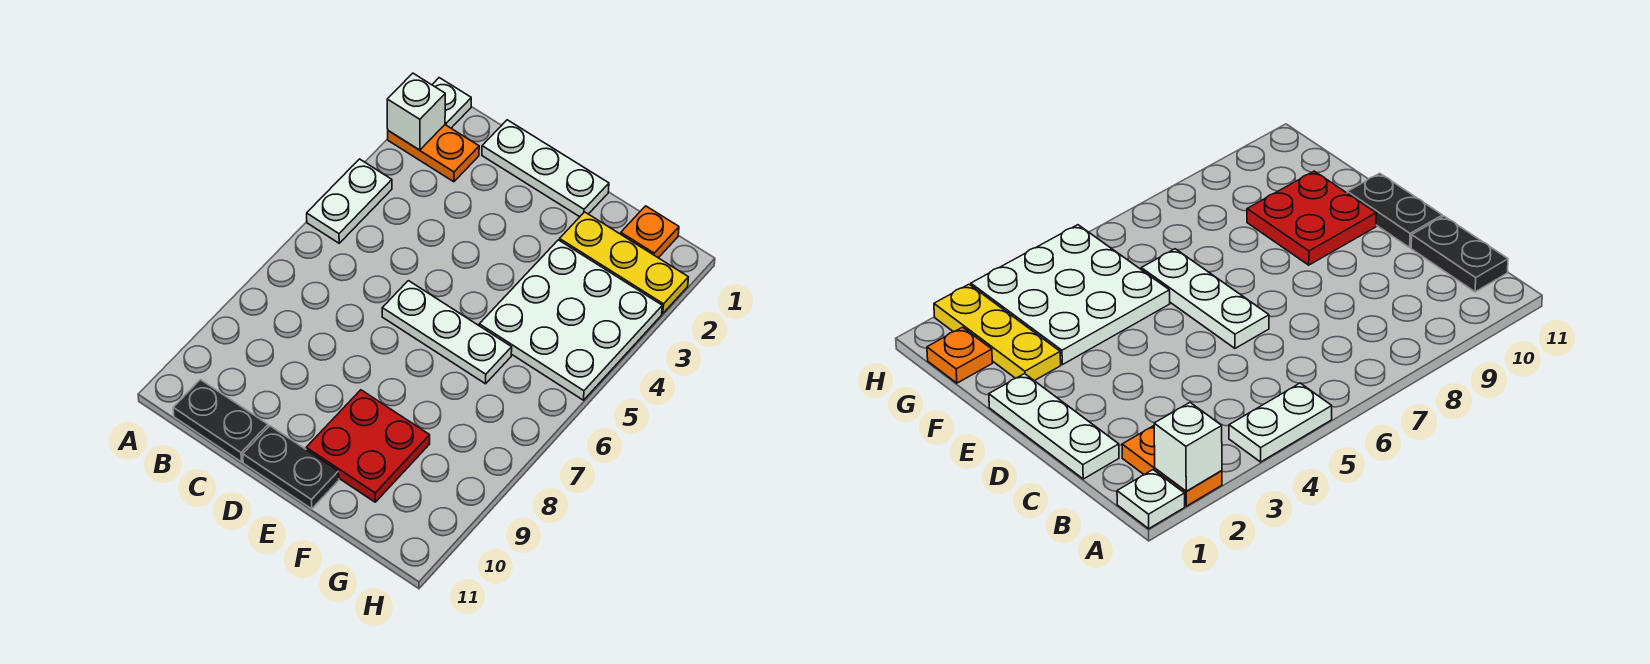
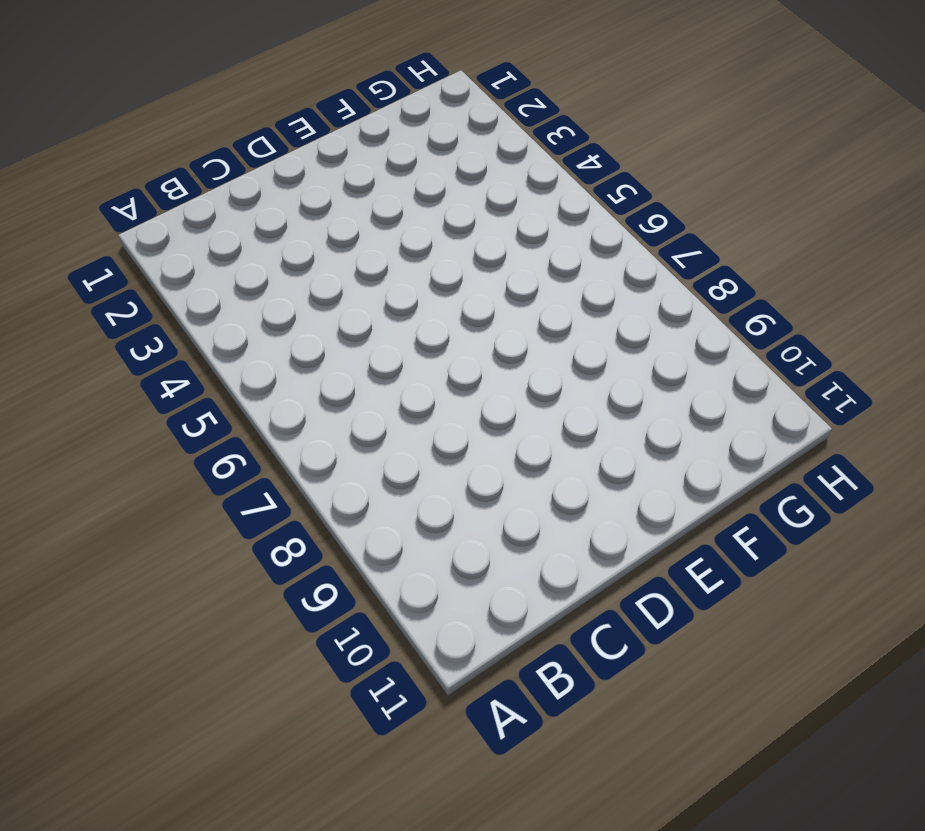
none -> white plate A1 level 1
none -> orange plate A2:B2 level 1
none -> white plate A4:A5 level 1

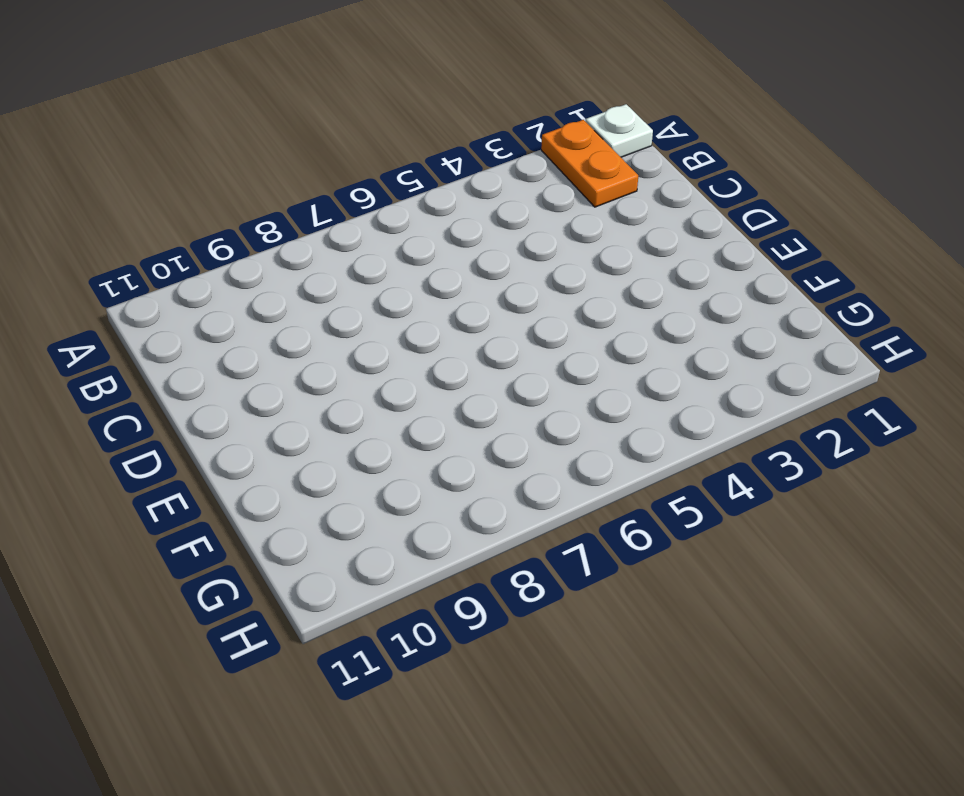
none -> white plate A4:A5 level 1
none -> black plate B11:C11 level 1
none -> white plate C1:E1 level 1

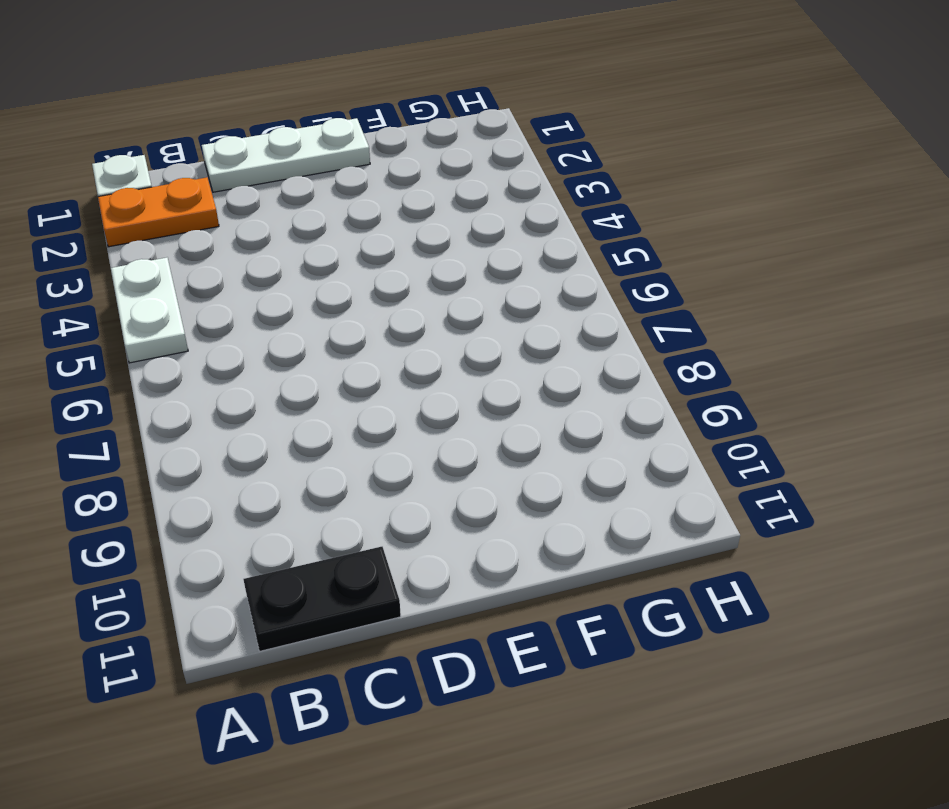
none -> white plate D6:F6 level 1
none -> black plate D11:E11 level 1
none -> red plate E9:F10 level 1

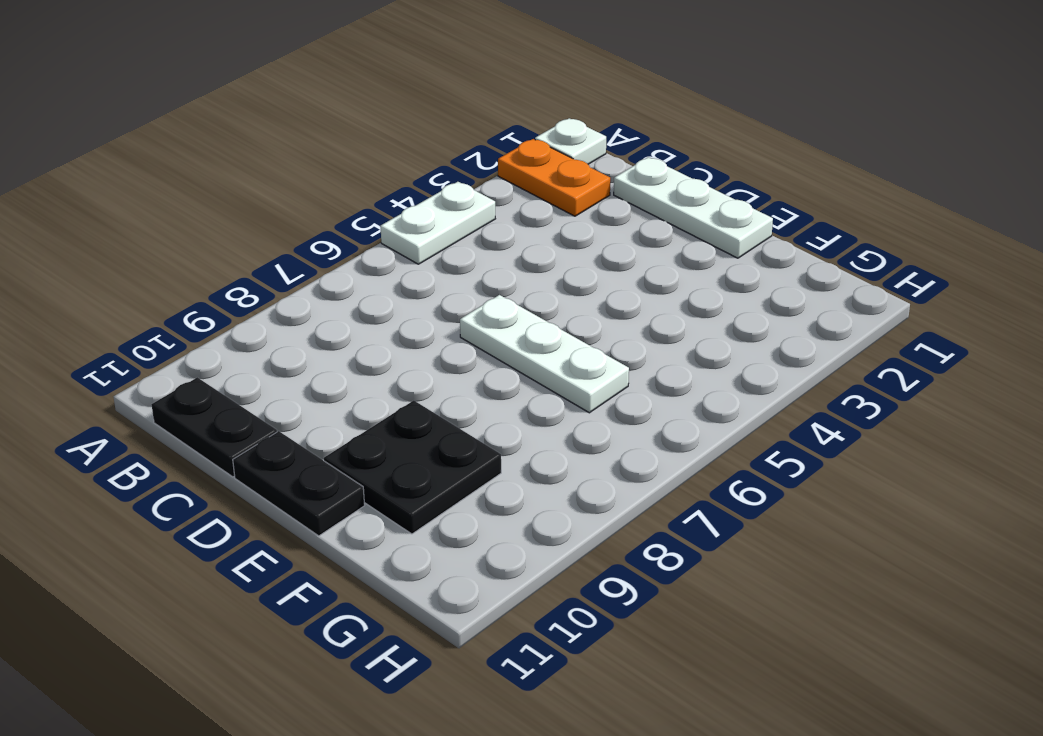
black plate E9:F10 level 1 -> red plate E9:F10 level 1
none -> yellow plate F2:H2 level 1
none -> white plate F3:H5 level 1
none -> orange plate G1 level 1

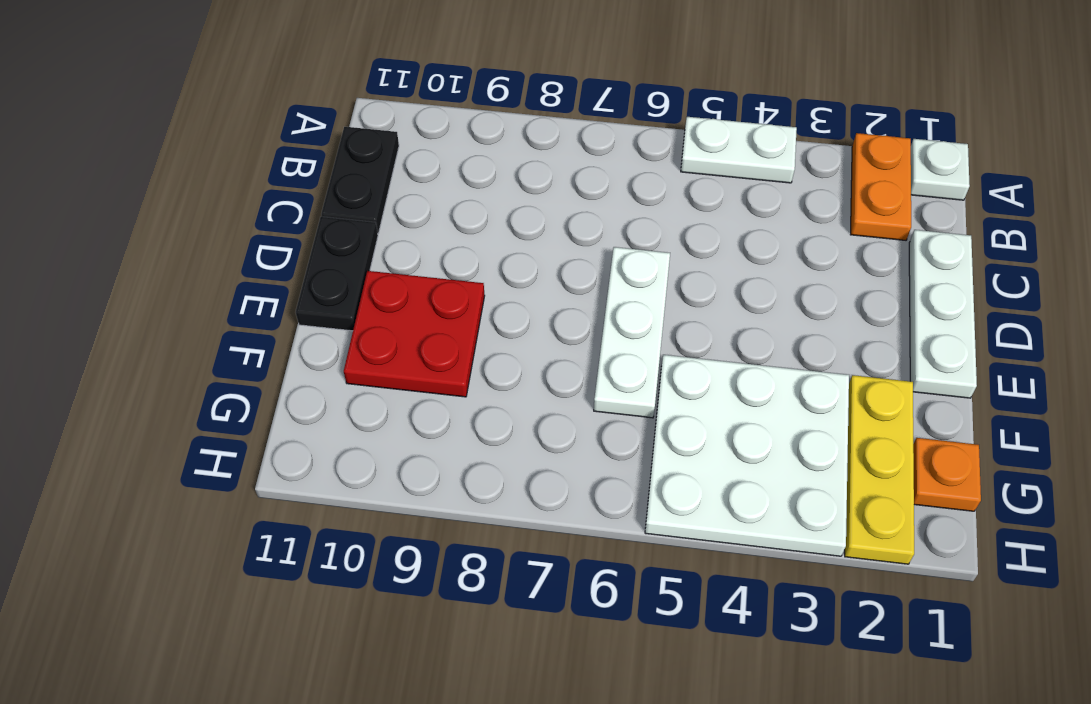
none -> white brick A2 level 2

